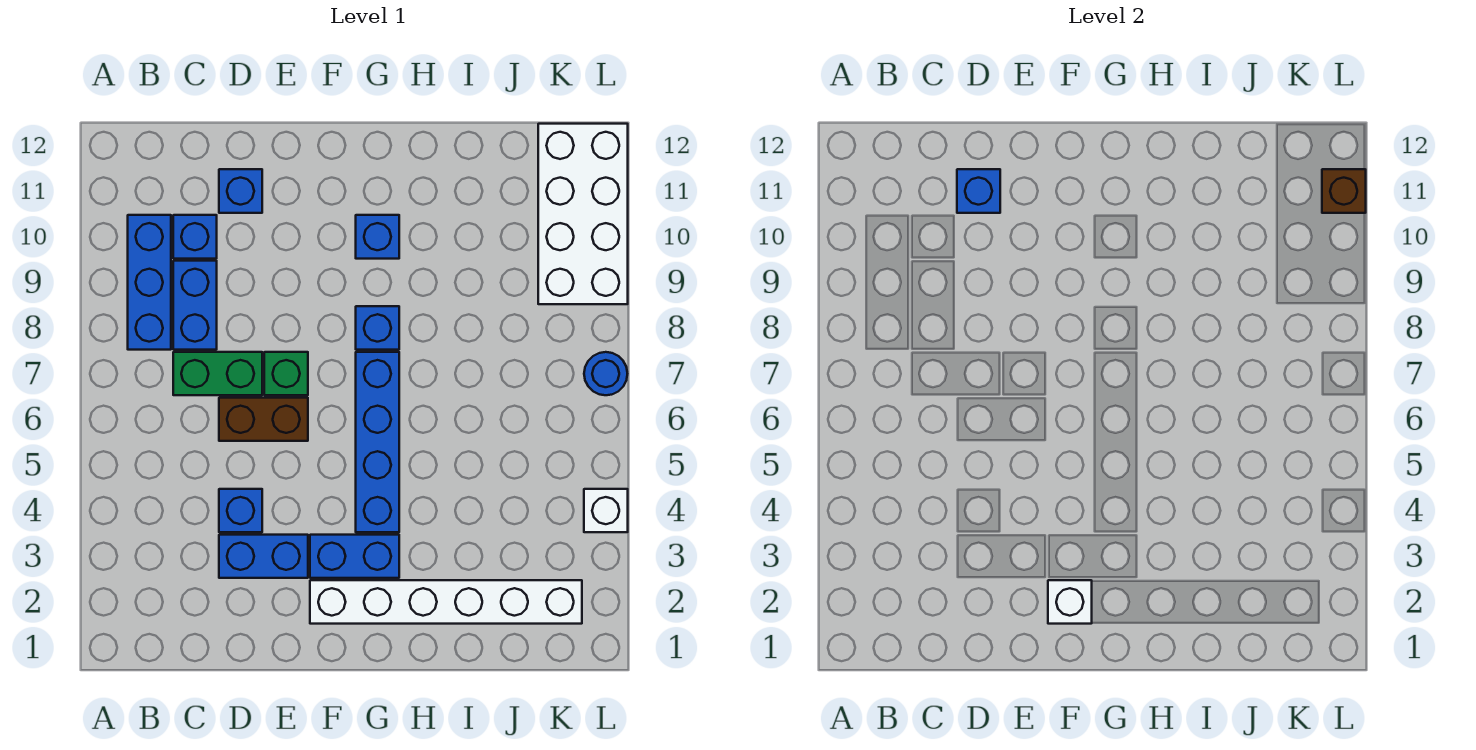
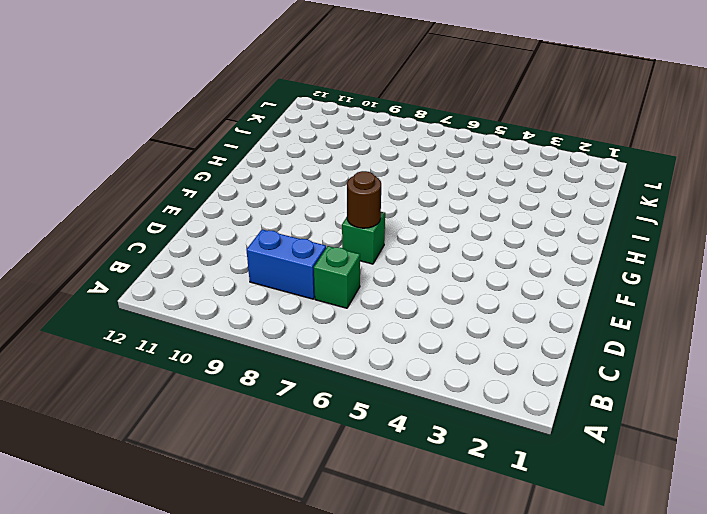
green brick C7 level 1 -> green brick C7:D7 level 1
brown round brick E7 level 2 -> none
none -> blue brick B8:B10 level 1
none -> blue brick C10 level 1
none -> blue brick D3:E3 level 1

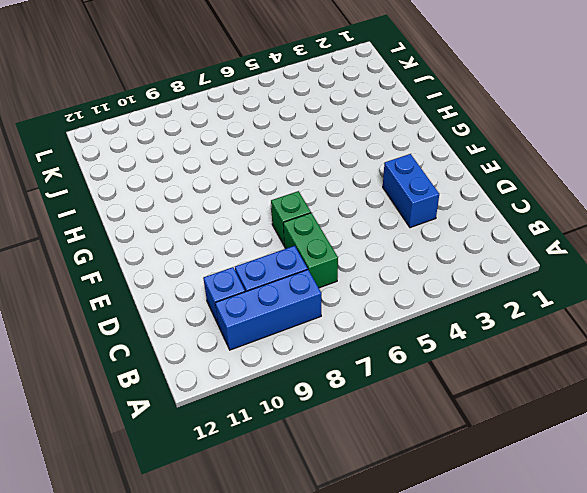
none -> blue brick D4 level 1
none -> brown brick D6:E6 level 1
none -> blue brick D11 level 1

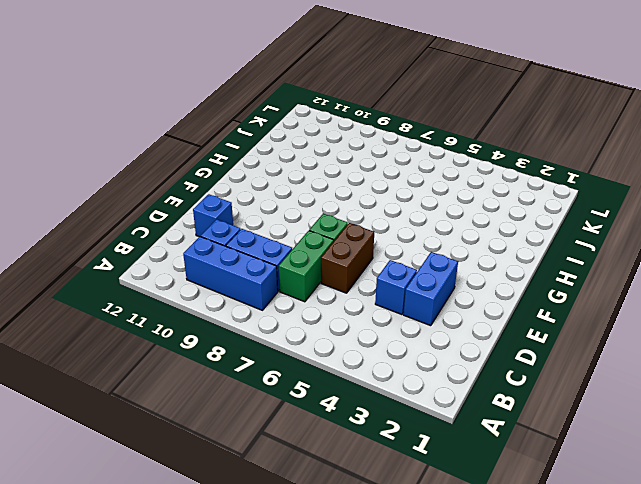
none -> white brick F2:K2 level 1
none -> blue brick F3:G3 level 1
none -> blue brick G4:G7 level 1

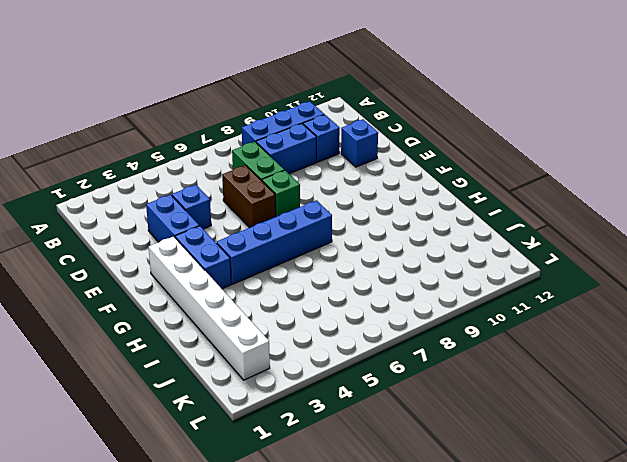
none -> blue brick G8 level 1
none -> blue brick G10 level 1
none -> white brick K9:L12 level 1

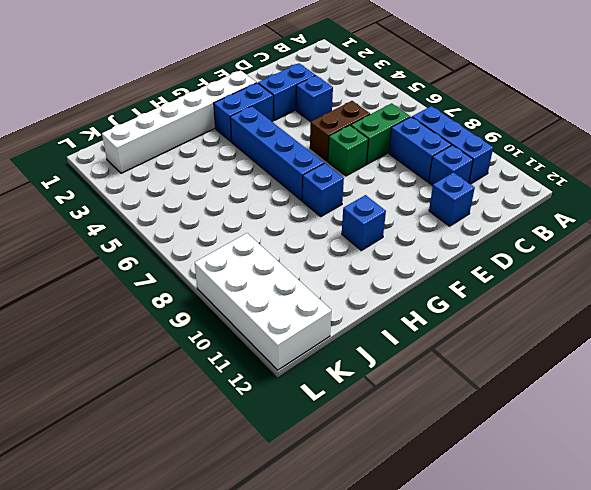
none -> white brick L4 level 1
none -> blue round brick L7 level 1
none -> blue brick D11 level 2

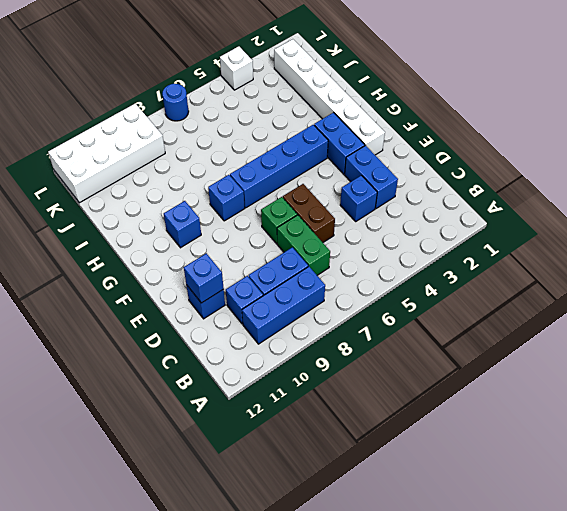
none -> white brick F2 level 2
none -> brown brick L11 level 2

